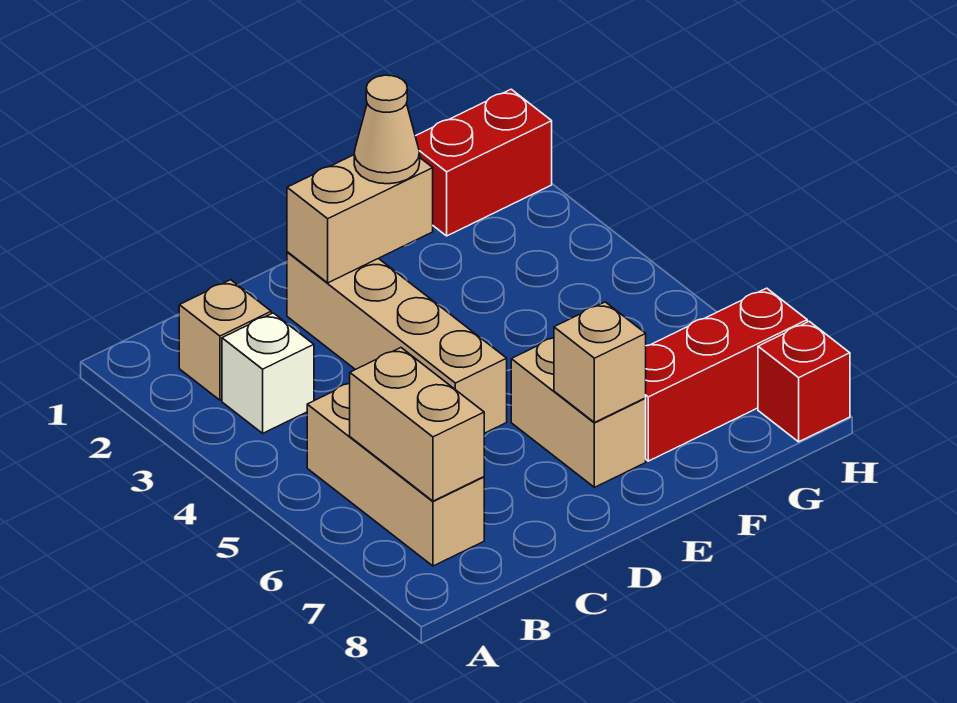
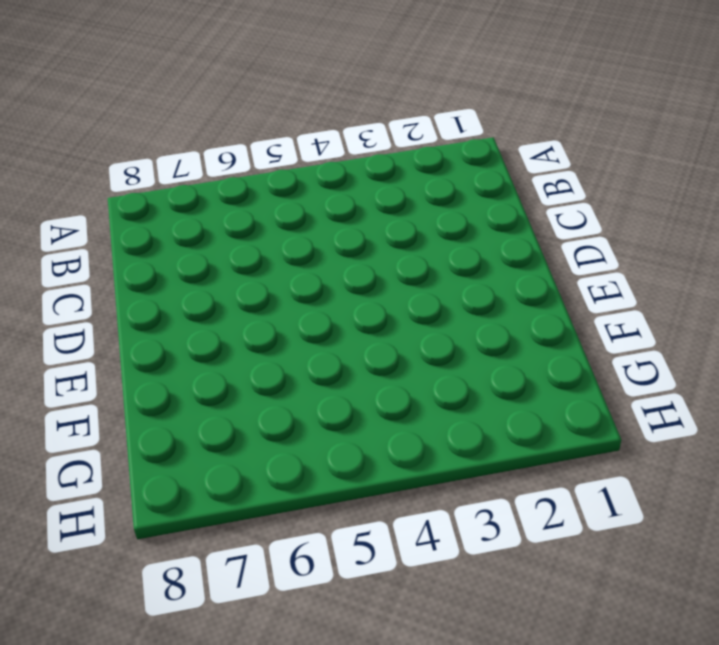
none -> tan brick B2 level 1
none -> white brick B3 level 1
none -> tan brick B5:B7 level 1

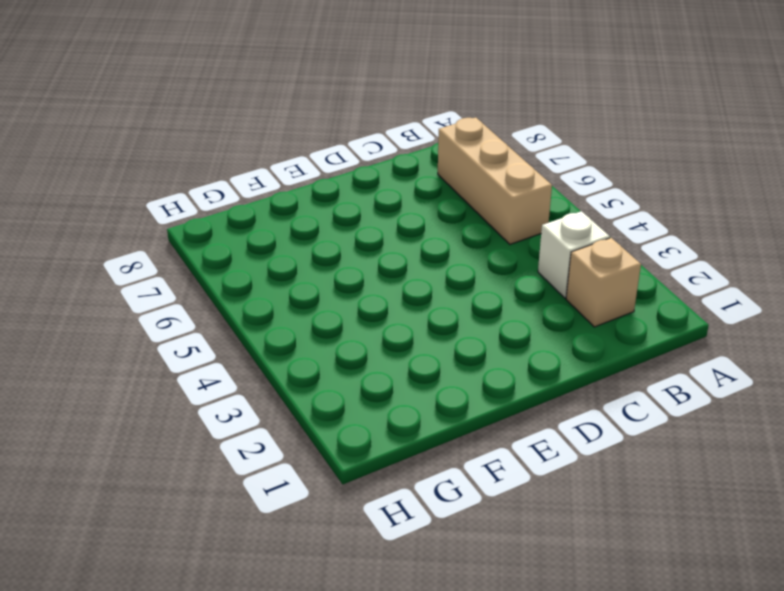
none -> tan brick D2:D5 level 1
none -> tan brick E6:E7 level 1
none -> red brick F7:H7 level 1

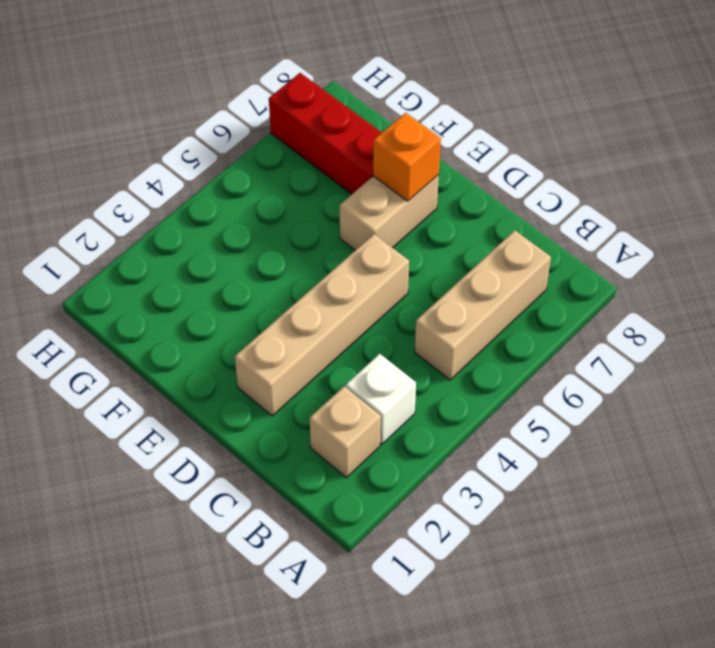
orange brick E7 level 2 -> tan brick E7 level 2
none -> red brick G1:H1 level 1
none -> red brick H8 level 1
none -> tan brick B6:B7 level 2

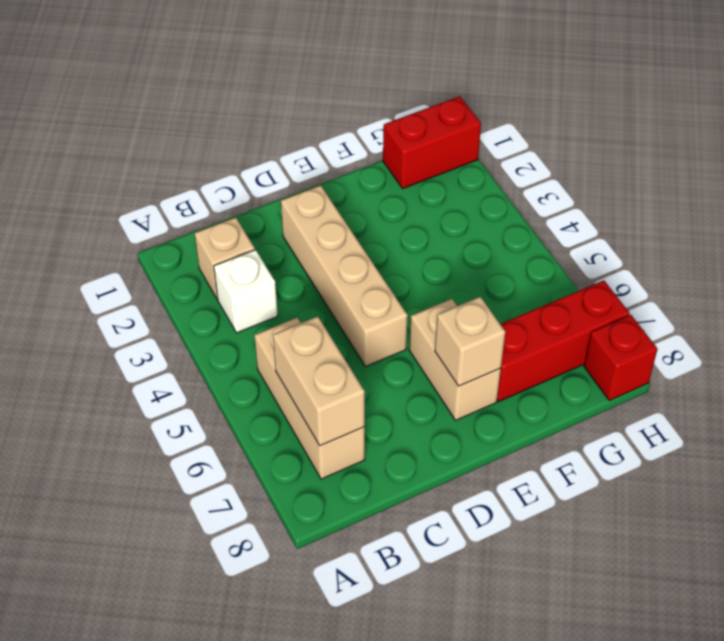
none -> tan brick D2:E2 level 2
none -> tan cone E2 level 3

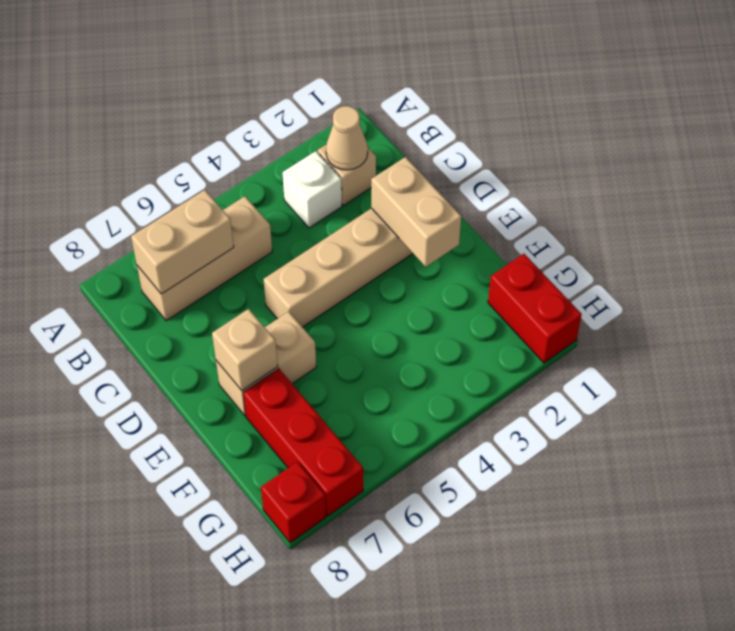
tan cone B2 level 2 -> tan cone E2 level 3

